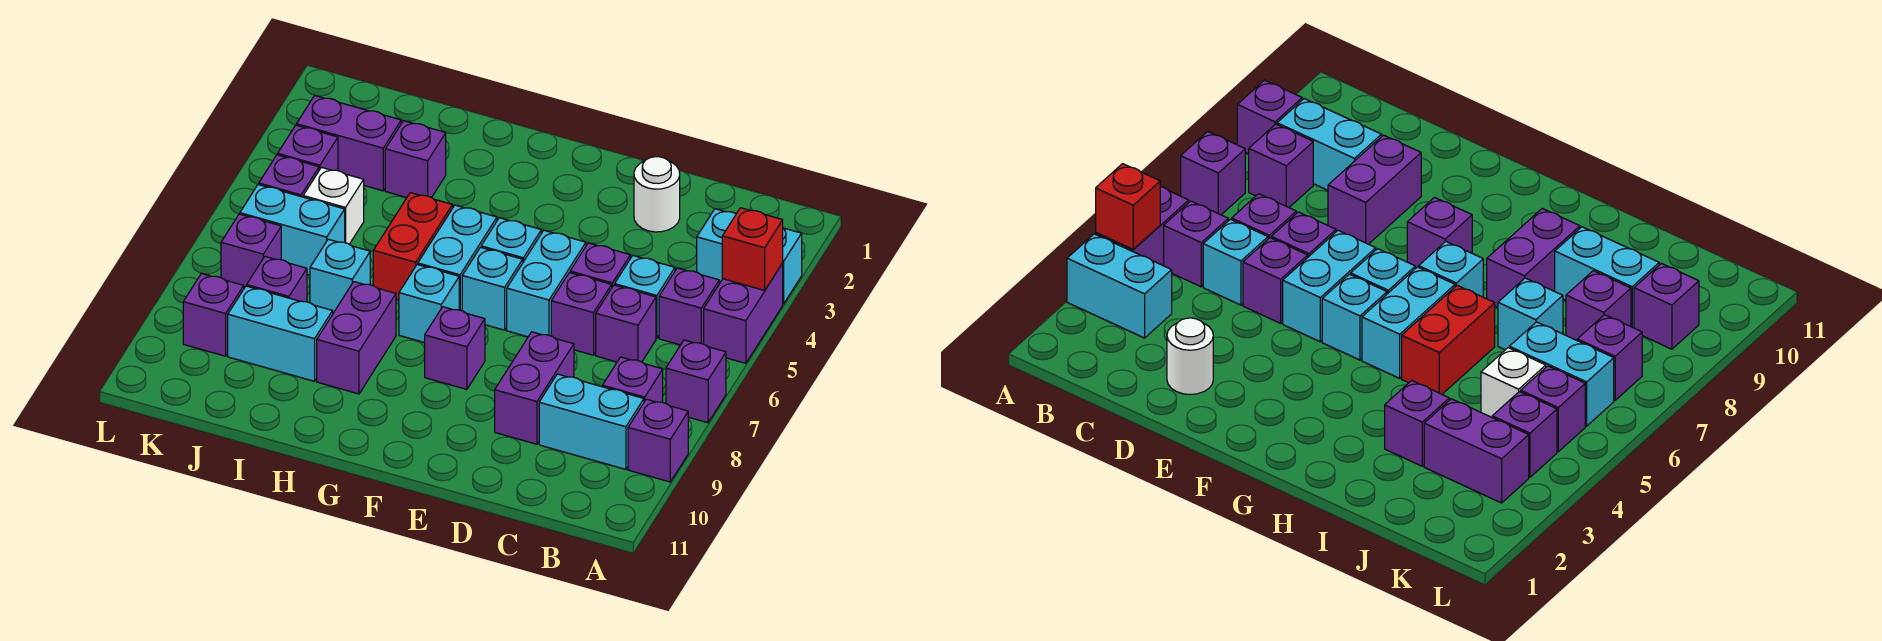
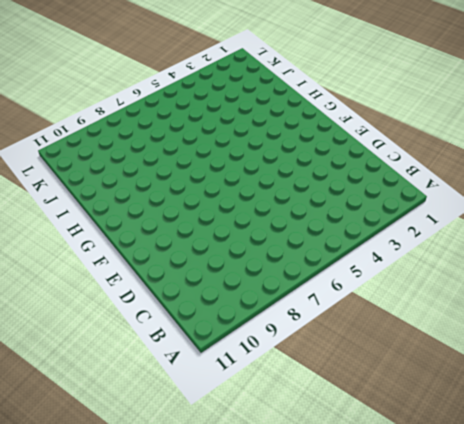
none -> cyan brick A3:B3 level 1
none -> purple brick A4:A5 level 1
none -> purple brick A7 level 1
none -> purple brick A9 level 1

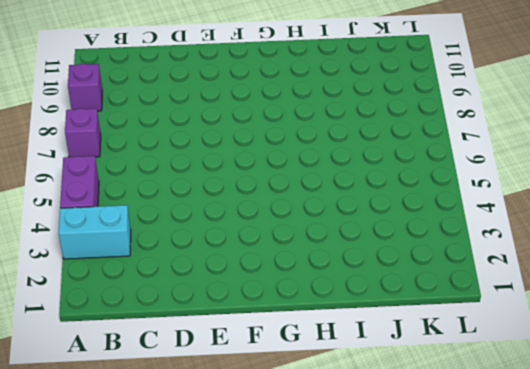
none -> purple brick B5 level 1
none -> purple brick B8 level 1
none -> cyan brick B9:C9 level 1
none -> cyan brick C5 level 1

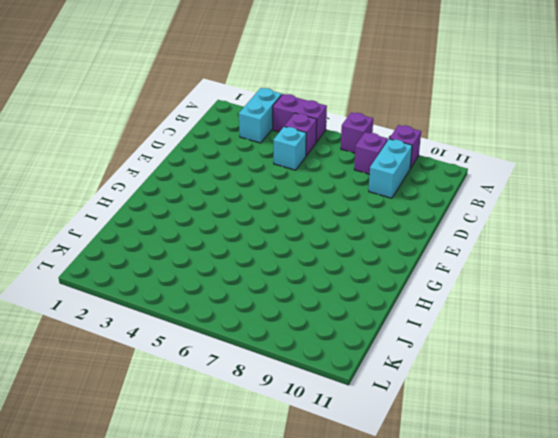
none -> purple brick C6 level 1
none -> white round brick D2 level 1
none -> purple brick D5 level 1
none -> purple brick D6 level 1

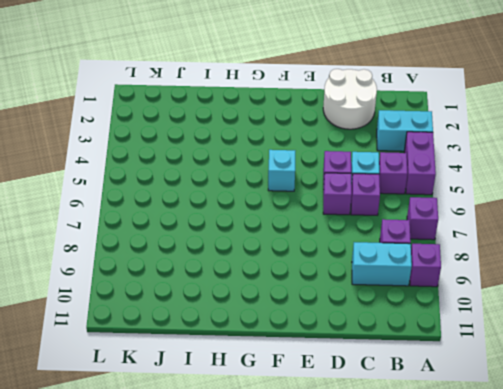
white round brick C1:D2 level 1 -> white round brick D2 level 1
none -> purple brick D8:D9 level 1
none -> cyan brick E5:E6 level 1
none -> cyan brick F6 level 1
none -> purple brick F8 level 1

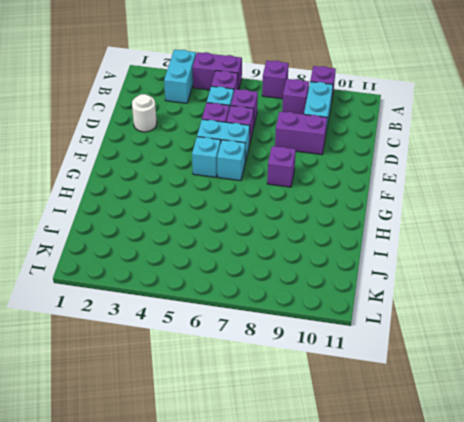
none -> cyan brick G5:G6 level 1
none -> cyan brick G7 level 1
none -> red brick H5:H6 level 1
none -> purple brick H8:H9 level 1

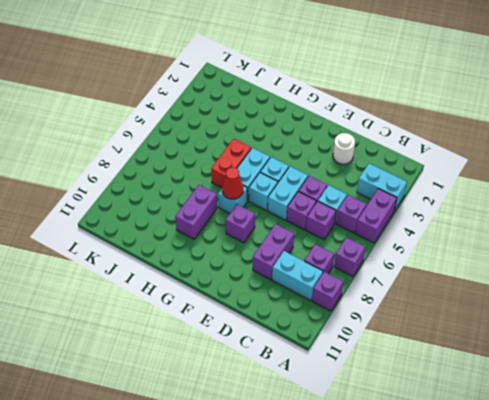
red cone G7 level 2 -> none
none -> purple brick I3 level 1
none -> cyan brick I7 level 1
none -> cyan brick I9:J9 level 1
none -> purple brick J3:K3 level 1

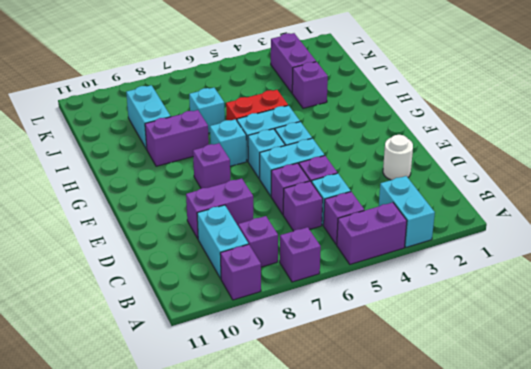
none -> white brick J5 level 1
none -> cyan brick J6:K6 level 1
none -> purple brick J8 level 1
none -> purple brick K4 level 1

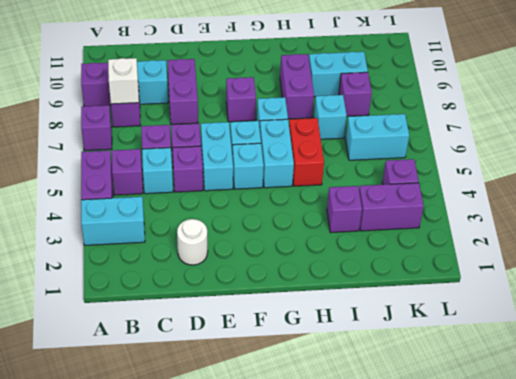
white brick B8 level 2 -> white brick J5 level 1
none -> purple brick K5 level 1
none -> purple brick K7 level 1
none -> purple brick K9 level 1
none -> red brick A4 level 2

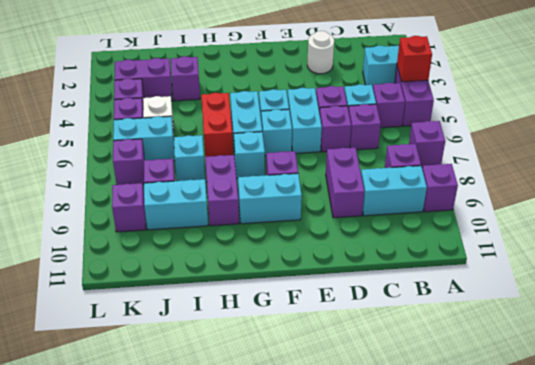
cyan brick F9:G9 level 1 -> none

